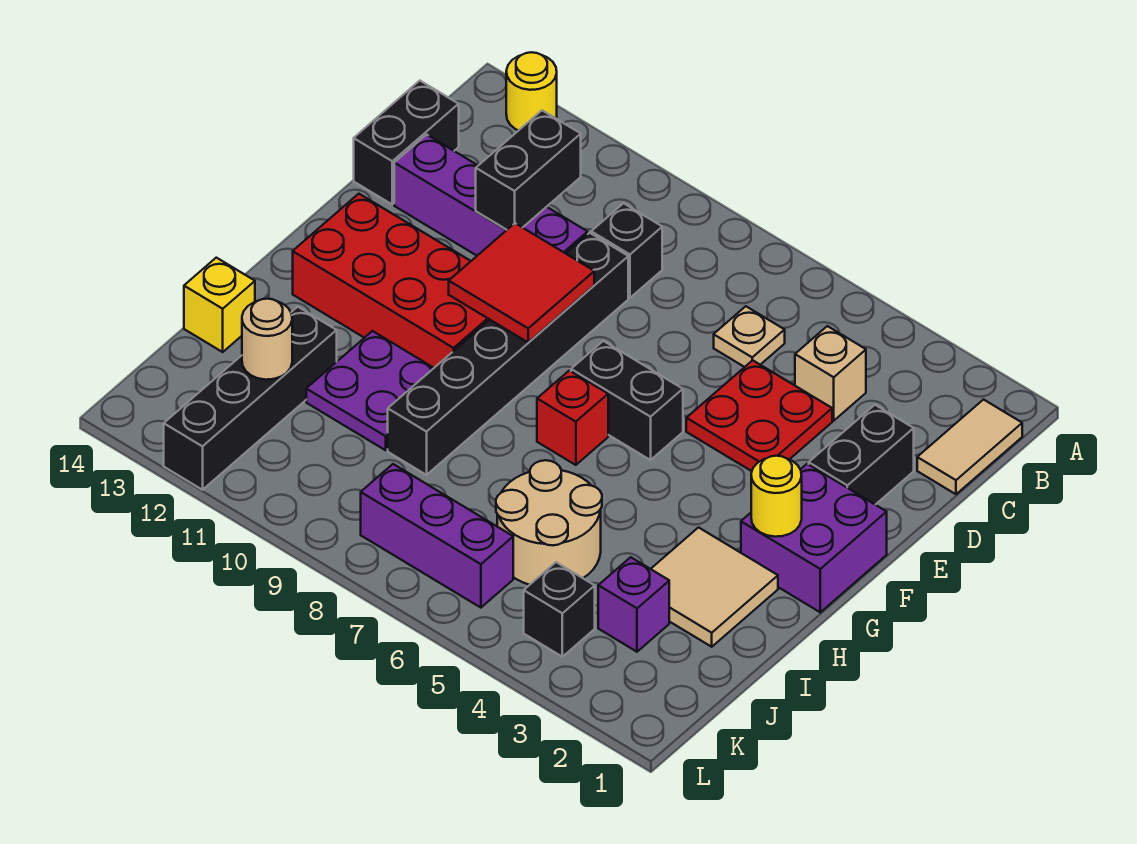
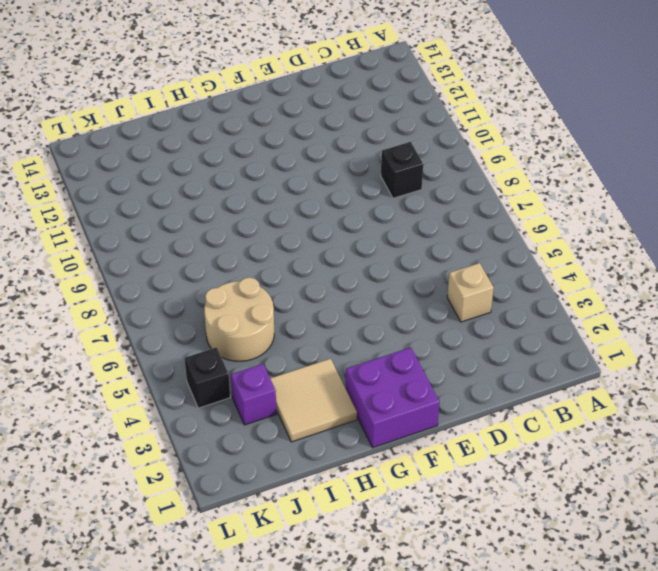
none -> yellow round brick A13 level 1
none -> tan tile B1:C1 level 1
none -> tan plate C6 level 1

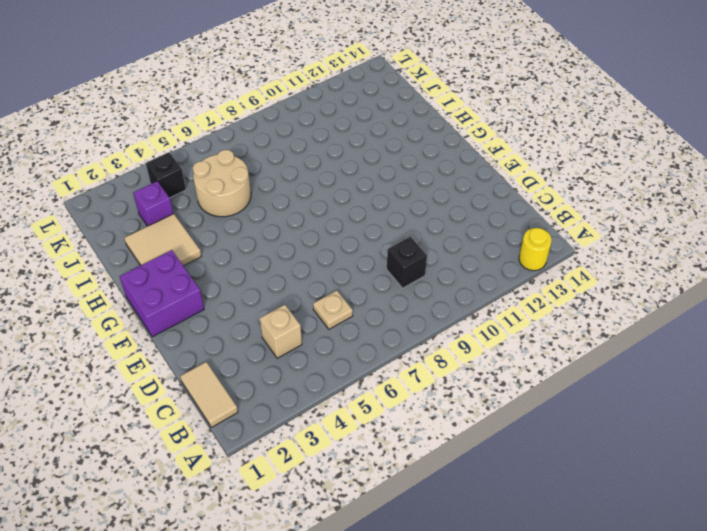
none -> black brick C14:D14 level 1
none -> black brick D2:E2 level 1
none -> red plate D4:E5 level 1

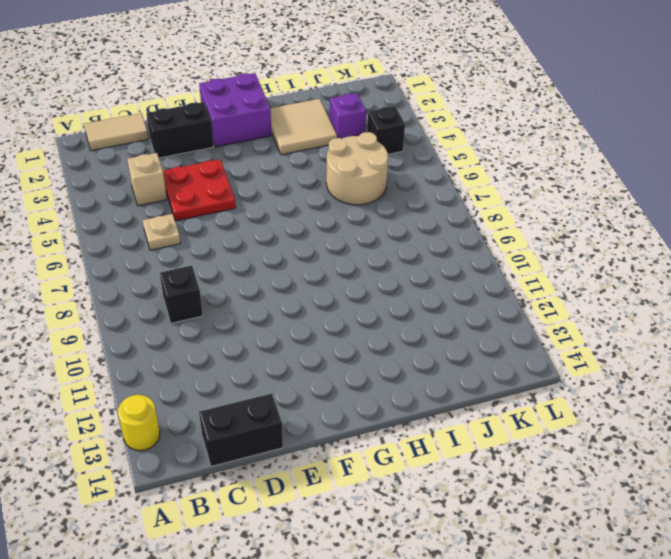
none -> black brick D9:I9 level 1
none -> purple brick D10:D13 level 1
none -> black brick F6:F7 level 1

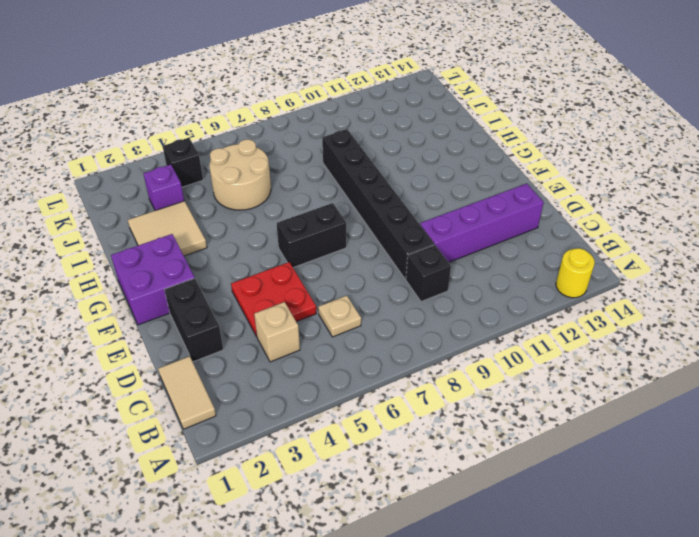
none -> black brick C14:D14 level 1
none -> red brick F10:G13 level 1
none -> red brick G7 level 1

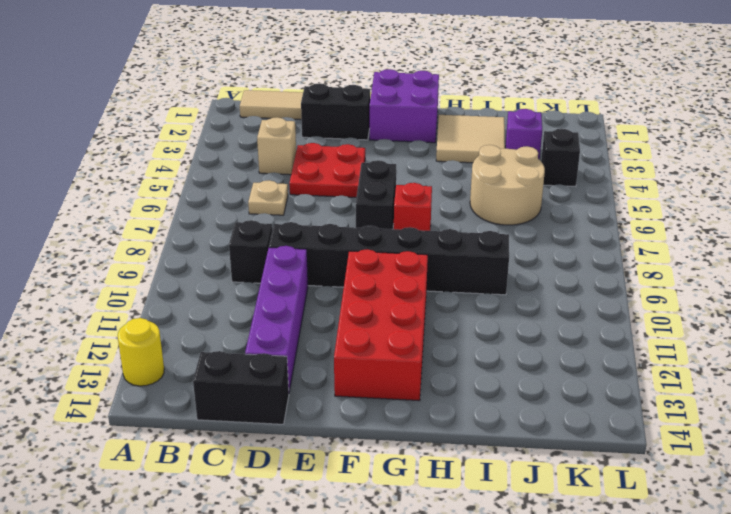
none -> purple plate H10:I11 level 1
none -> black brick I12:L12 level 1
none -> yellow brick I14 level 1

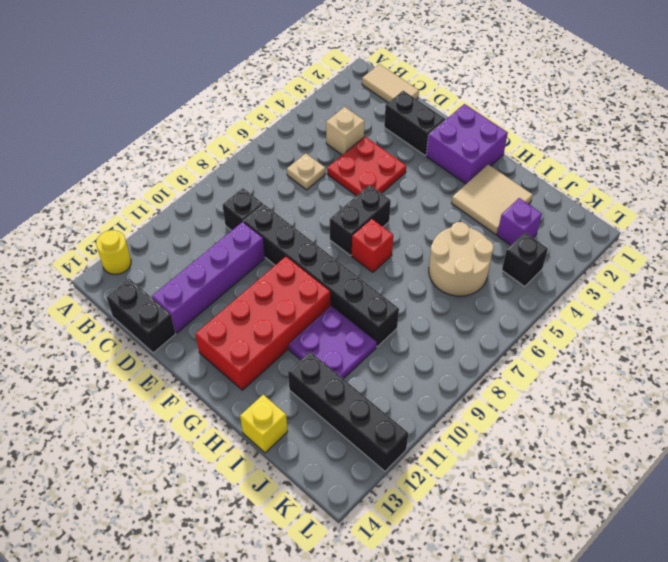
none -> purple brick K6:K8 level 1
none -> black brick C11:D11 level 2
none -> red tile E9:F10 level 2

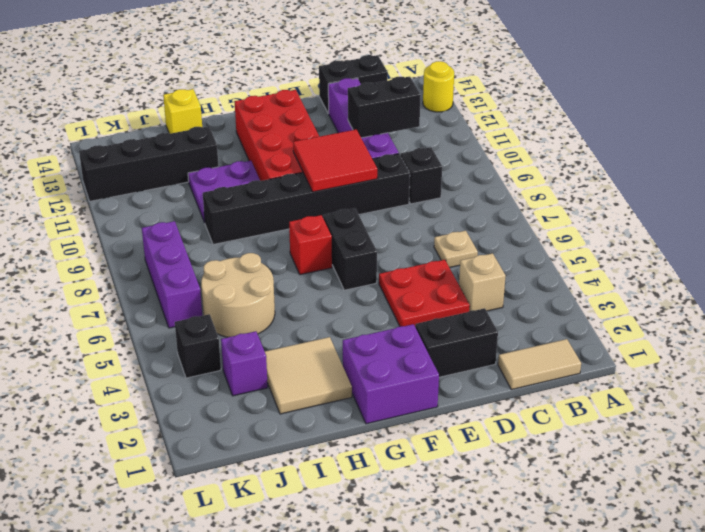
none -> yellow round brick G2 level 2
none -> tan round brick J12 level 2

